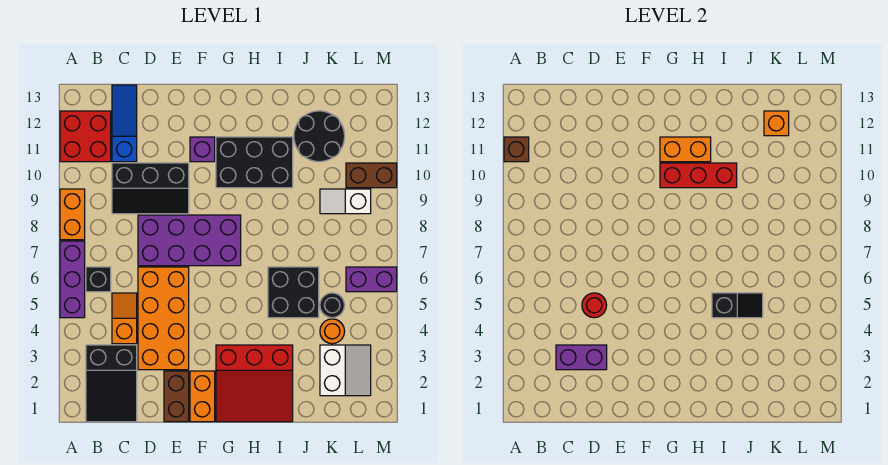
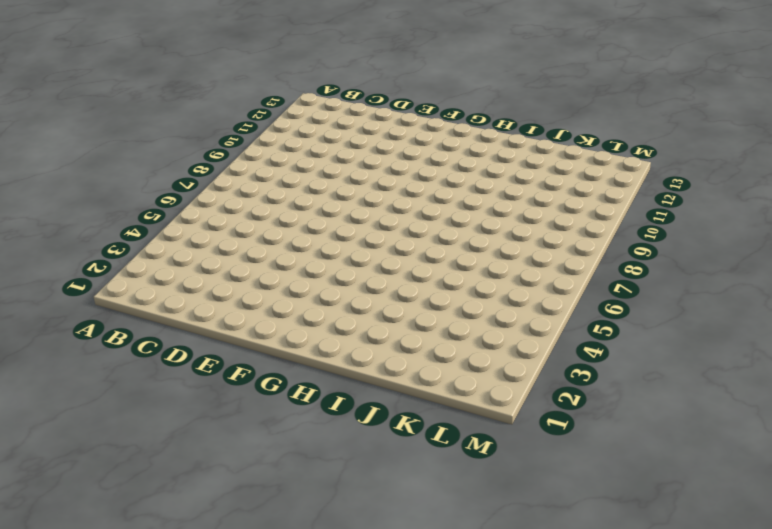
none -> purple brick A5:A7 level 1
none -> orange brick A8:A9 level 1
none -> red brick A11:B12 level 1
none -> black slope B1:C3 level 1 top 3

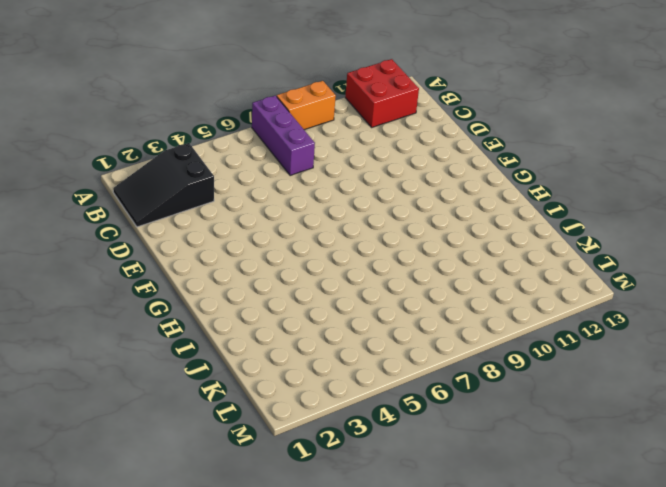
purple brick A7:C7 level 1 -> purple brick A5:A7 level 1
none -> black brick B6 level 1
none -> orange slope C4:C5 level 1 top 4
none -> black slope C9:E10 level 1 top 10
none -> blue slope C11:C13 level 1 top 11

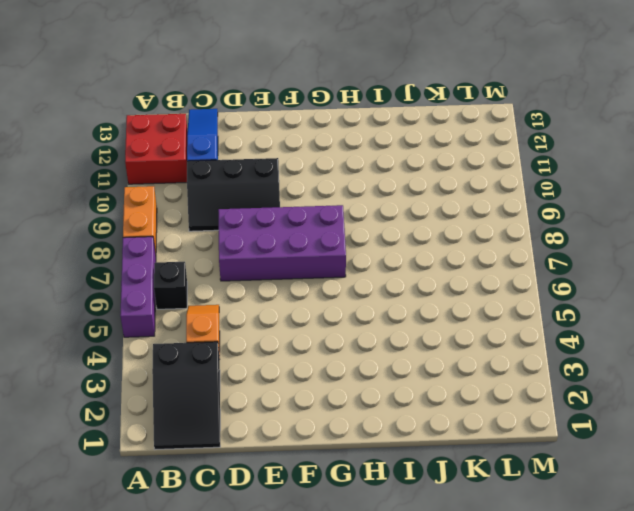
none -> orange brick D3:E6 level 1
none -> brown brick E1:E2 level 1
none -> orange brick F1:F2 level 1
none -> purple brick F11 level 1

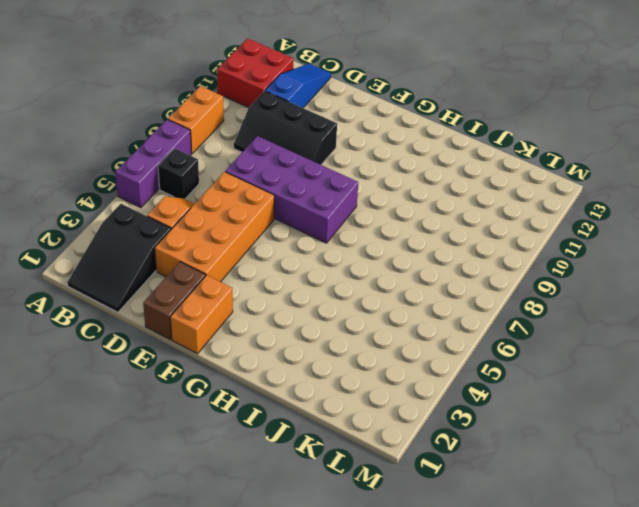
none -> purple brick F11 level 1
none -> red slope G1:I3 level 1 top 3
none -> black brick G10:I11 level 1
none -> black brick I5:J6 level 1

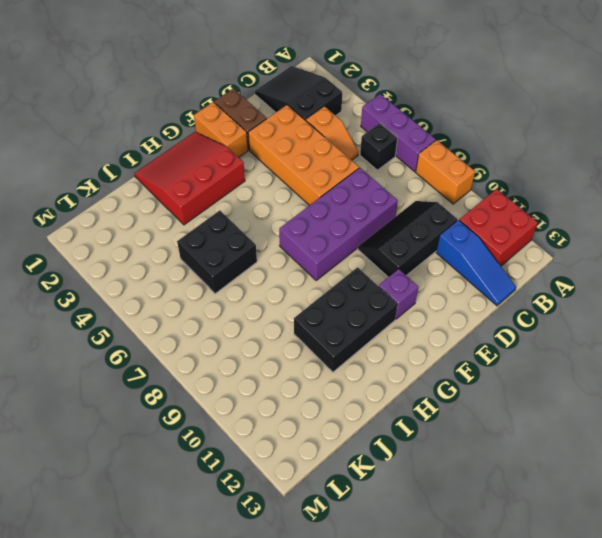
none -> black round brick J11:K12 level 1
none -> white slope K2:L3 level 1 top K
none -> orange round brick K4 level 1
none -> black round brick K5 level 1

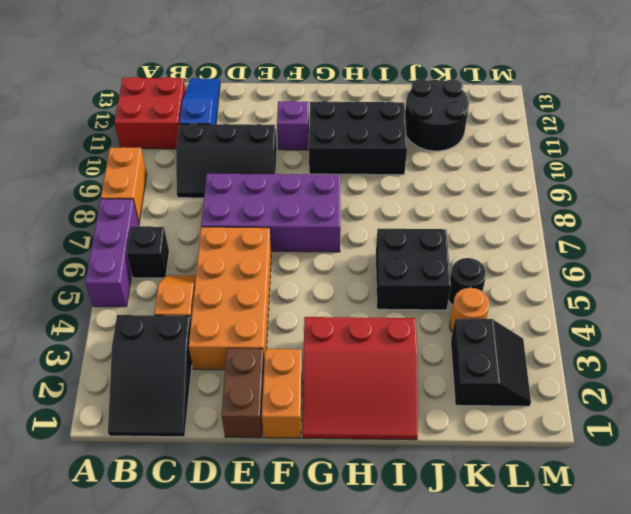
black slope K2:L3 level 1 top K -> white slope K2:L3 level 1 top K
none -> white slope K9:L9 level 1 top L
none -> purple brick L6:M6 level 1
none -> brown brick L10:M10 level 1
none -> brown brick A11 level 2

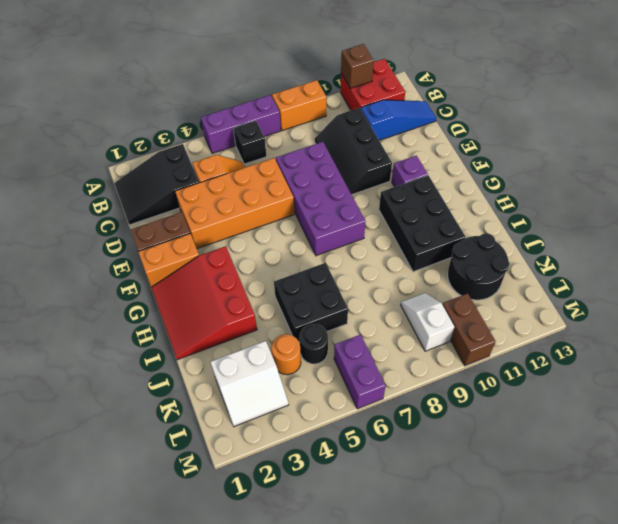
none -> purple brick C3:D3 level 2
none -> red round brick D5 level 2
none -> red brick G10:I10 level 2
none -> orange brick G11:H11 level 2

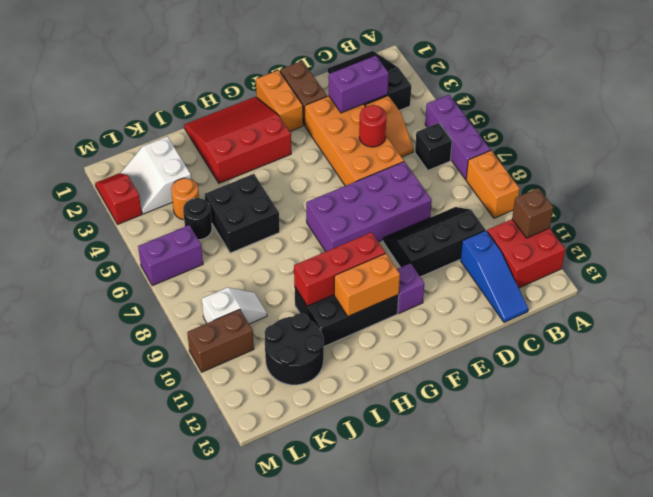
red slope M2:M3 level 1 top 3 -> none
none -> black slope I5:J5 level 2 top I
none -> orange brick K12 level 2

